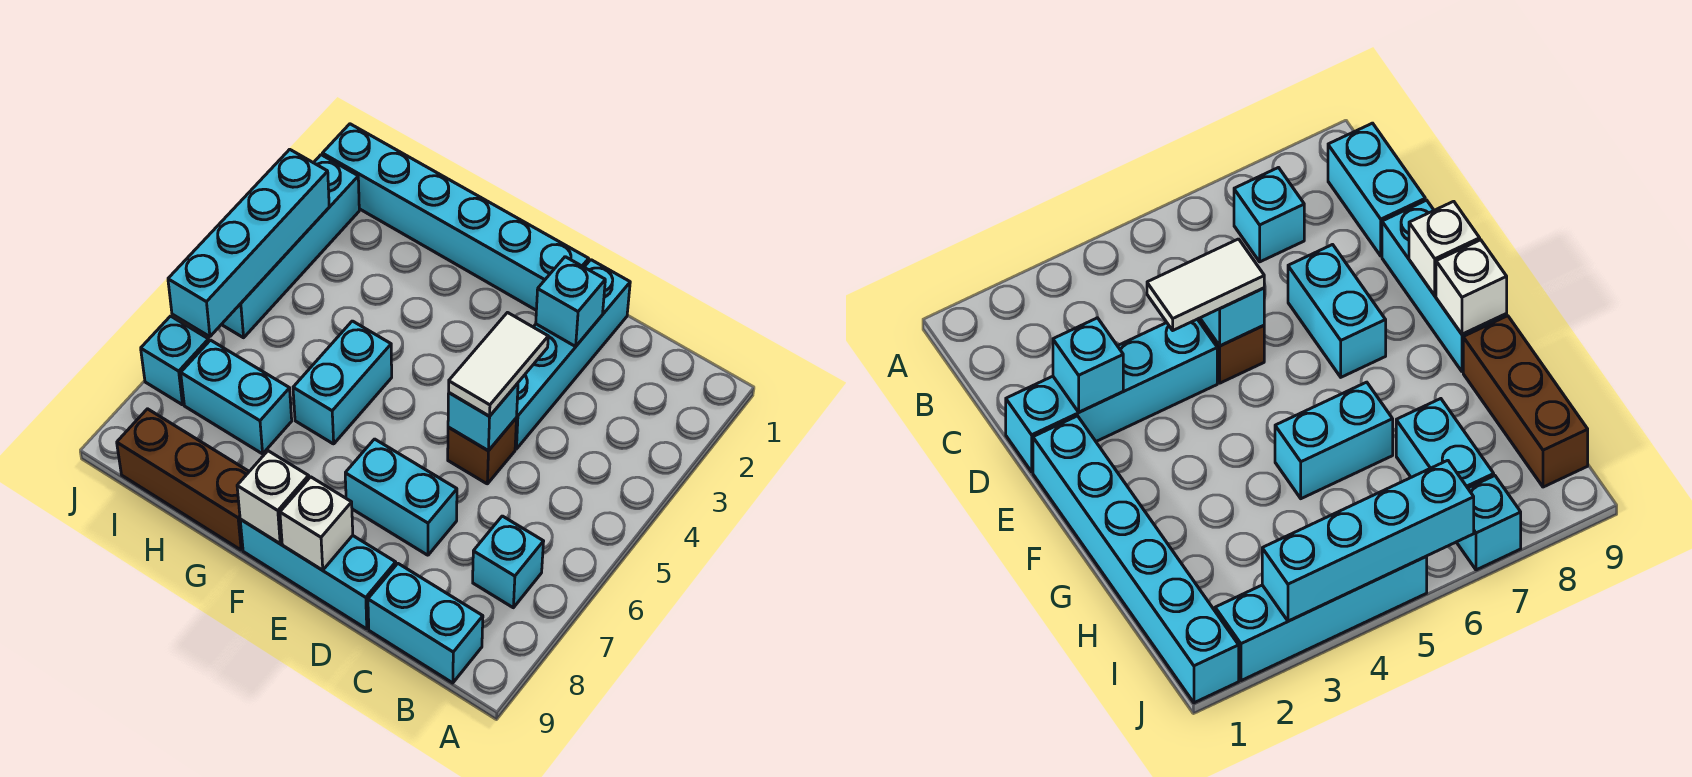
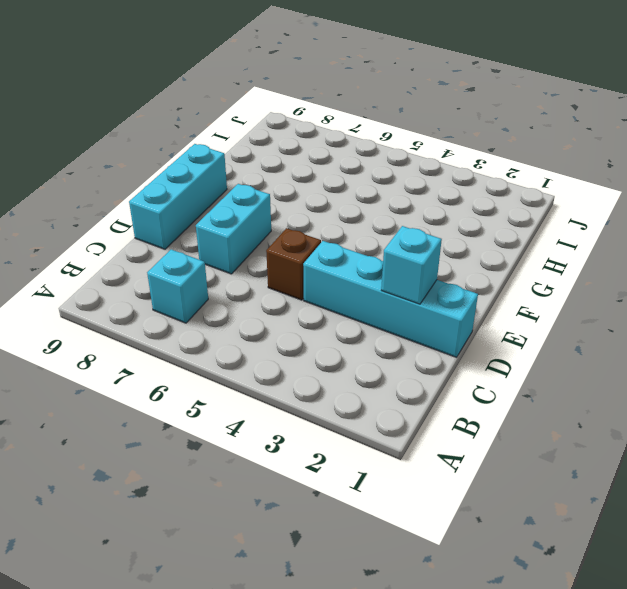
none -> cyan brick B9:C9 level 1
none -> cyan brick E1:J1 level 1
none -> cyan brick G5:G6 level 1

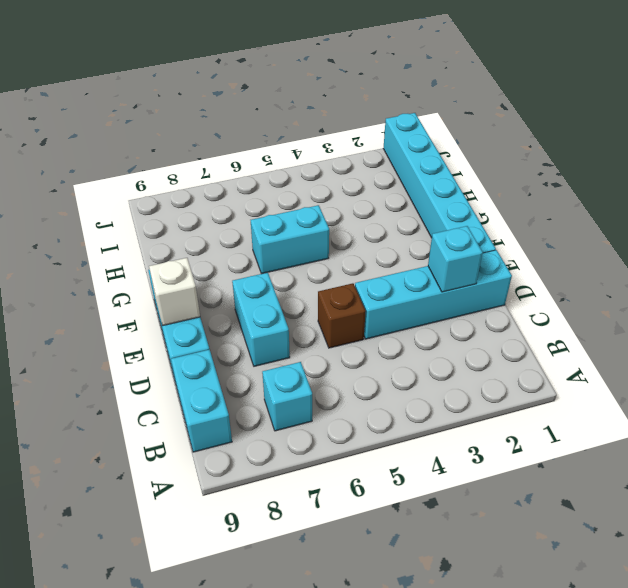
none -> brown brick G9:I9 level 1
none -> cyan brick H7:I7 level 1
none -> cyan brick J2:J5 level 1

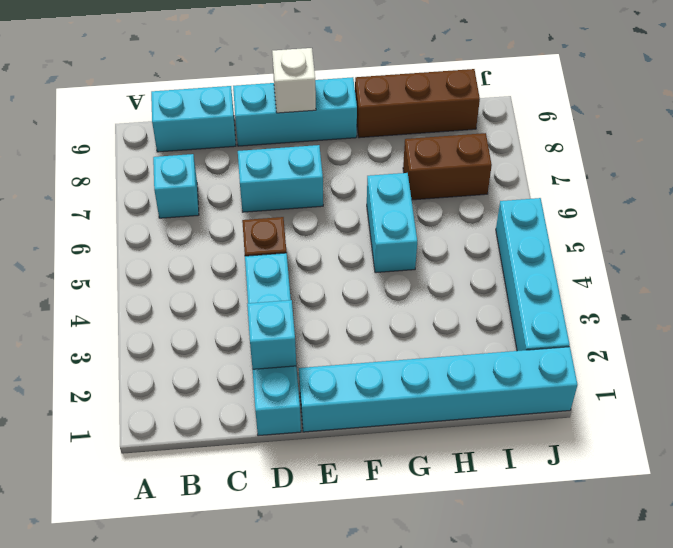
brown brick H7:I7 level 1 -> cyan brick H7:I7 level 1
none -> cyan brick J7 level 1
none -> cyan brick D5 level 2
none -> white brick F9 level 2

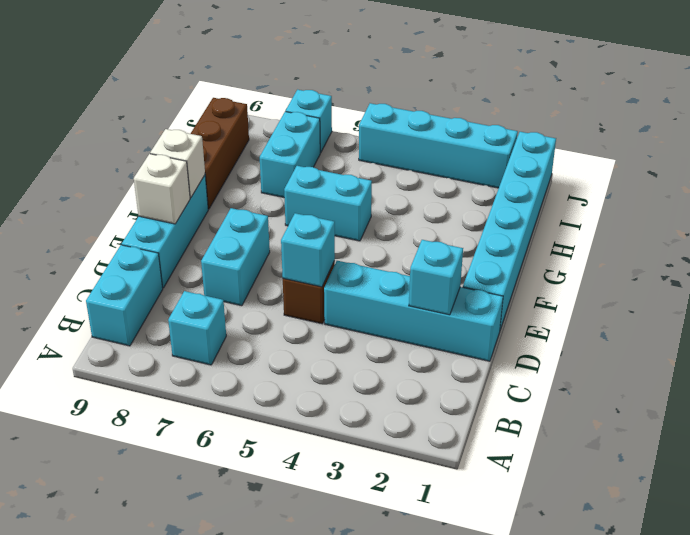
none -> cyan brick J3:J6 level 2
none -> white tile D4:D5 level 3

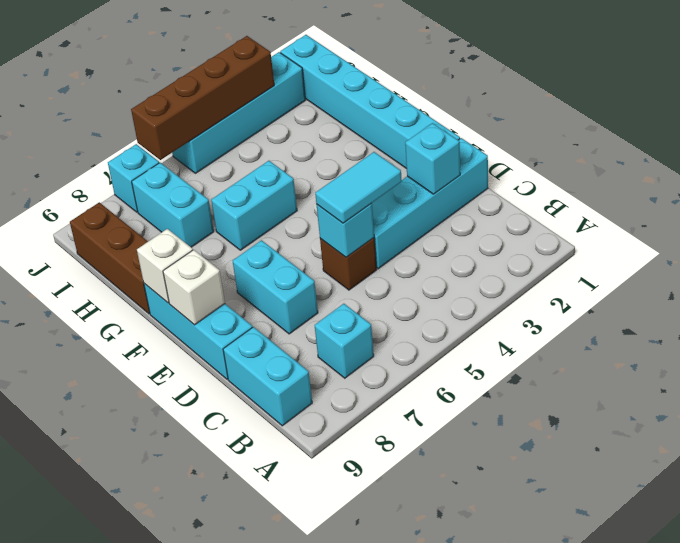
cyan tile D4:D5 level 3 -> white tile D4:D5 level 3
brown brick J3:J6 level 2 -> cyan brick J3:J6 level 2

